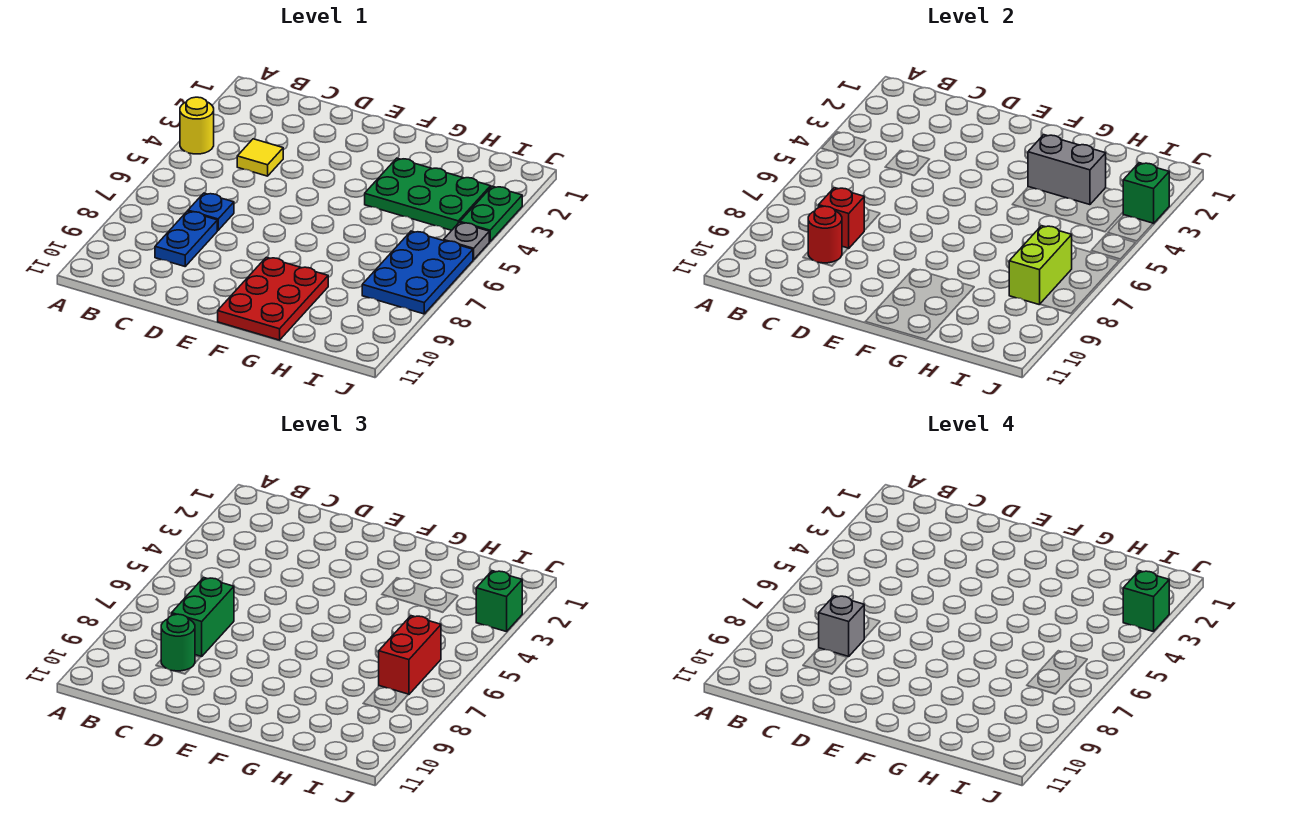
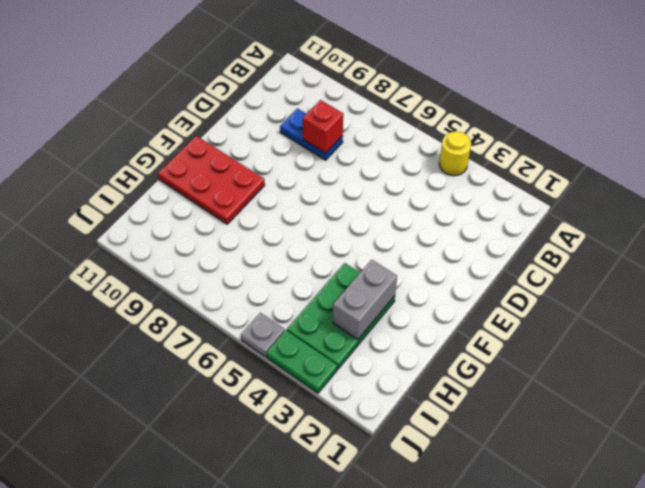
none -> yellow tile C4 level 1
none -> blue plate C7 level 1
none -> blue plate I6:J8 level 1

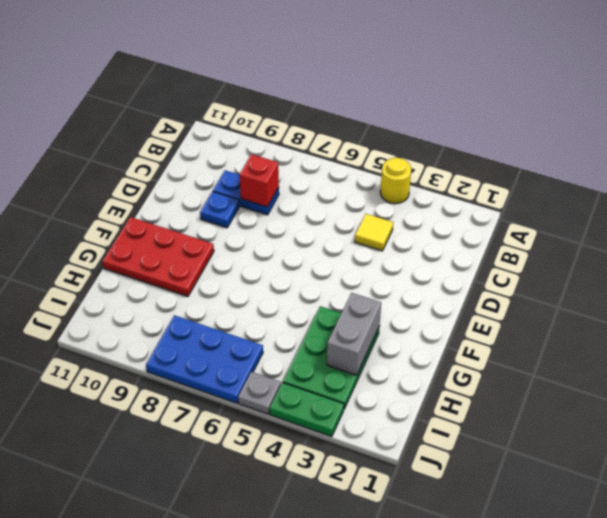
blue plate D9 level 1 -> blue plate C7 level 1
none -> red round brick C9 level 2
none -> lime brick I7:I8 level 2
none -> green brick J3 level 2

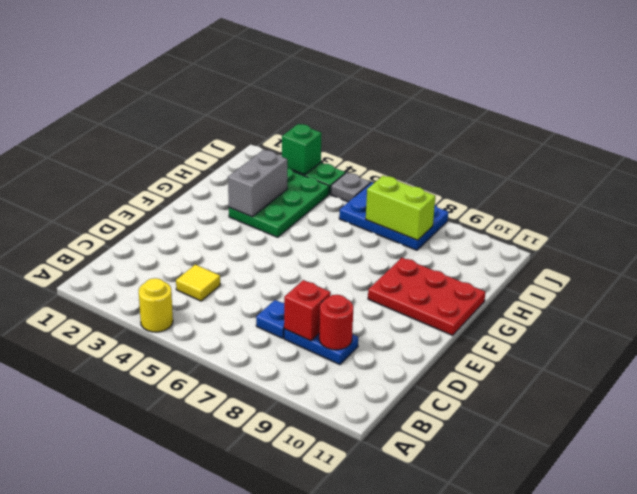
none -> green brick C7:C8 level 3
none -> green round brick C9 level 3
none -> red brick I6:I7 level 3

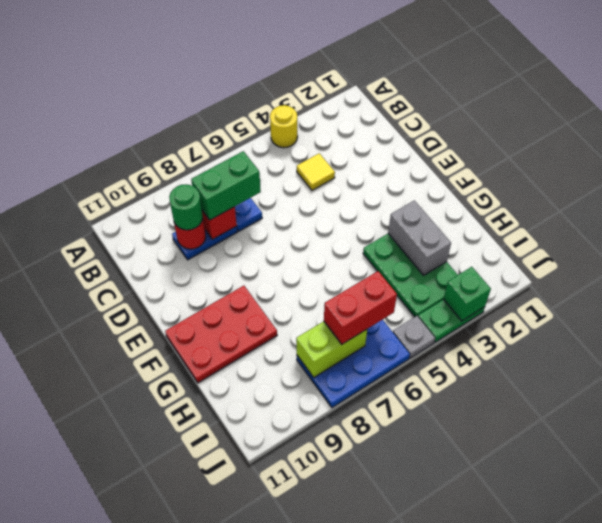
none -> green brick J3 level 3
none -> grey brick C8 level 4
none -> green brick J3 level 4

